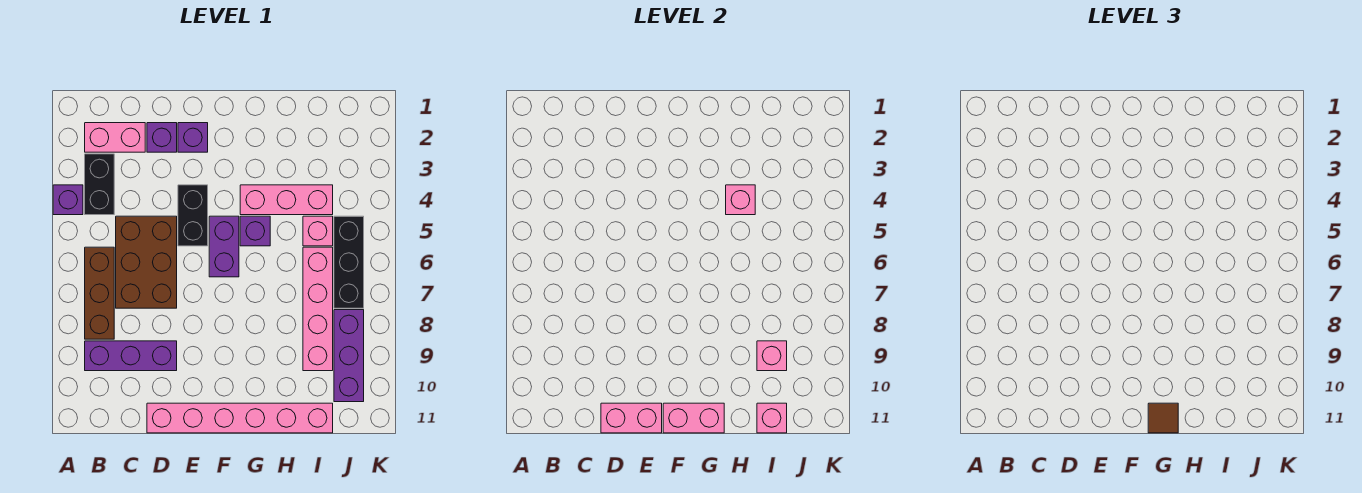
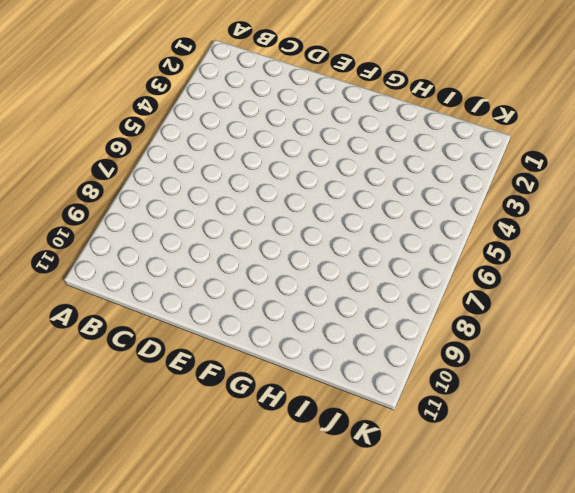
none -> purple brick A4 level 1
none -> pink brick B2:C2 level 1
none -> black brick B3:B4 level 1

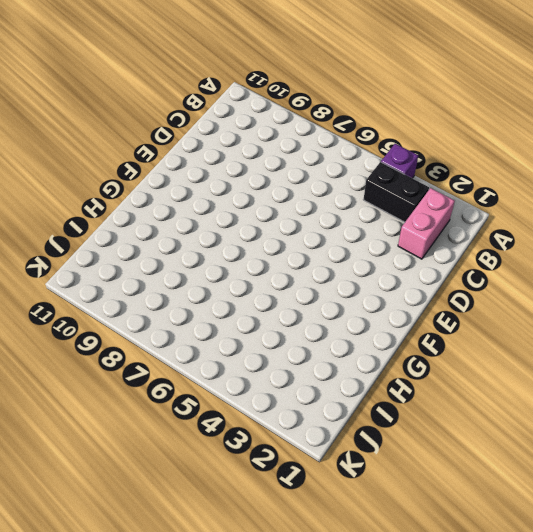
none -> brown brick B6:B8 level 1
none -> purple brick B9:D9 level 1
none -> brown brick C5:D7 level 1

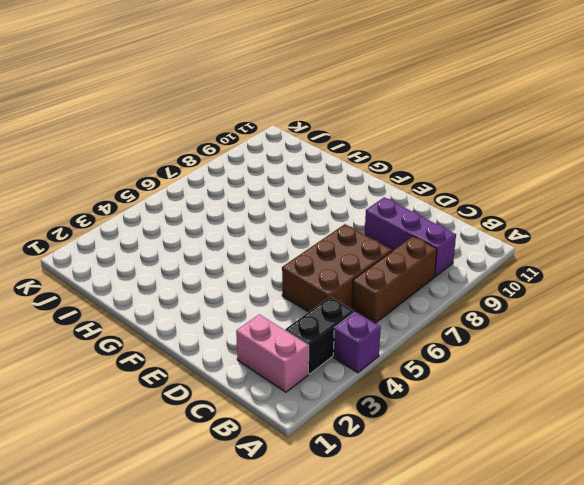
none -> purple brick D2 level 1
none -> pink brick D11:I11 level 1
none -> purple brick E2 level 1

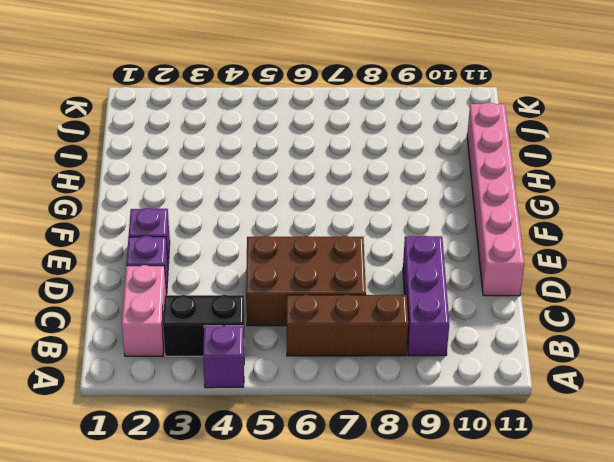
none -> black brick E4:E5 level 1
none -> purple brick F5:F6 level 1
none -> pink brick G4:I4 level 1

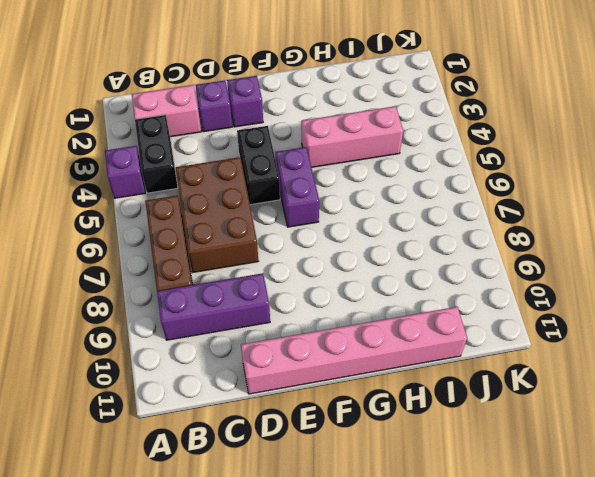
none -> purple brick G5 level 1
none -> pink brick I5 level 1
none -> pink brick I6:I9 level 1

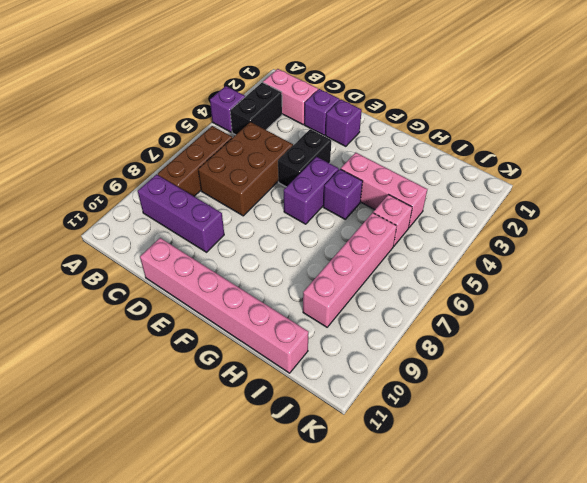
none -> black brick J5:J7 level 1
none -> purple brick J8:J10 level 1
none -> pink brick D11:E11 level 2

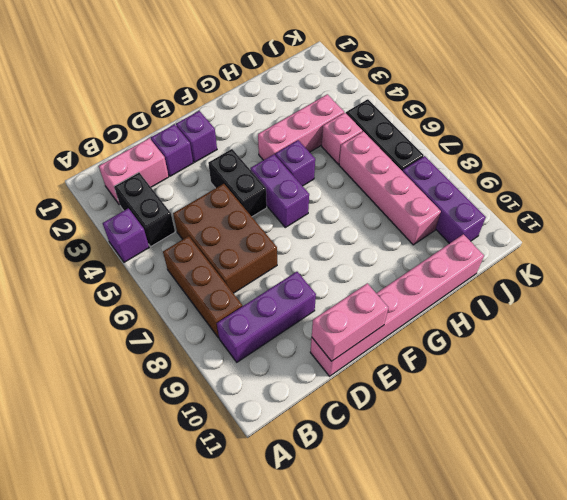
none -> pink brick F11:G11 level 2
none -> pink brick H4 level 2
none -> pink brick I9 level 2

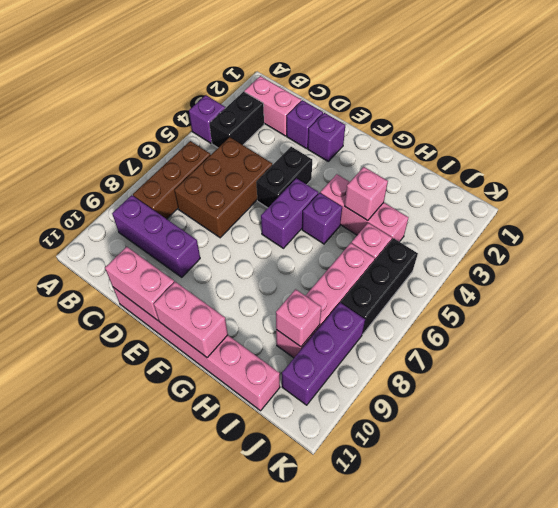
none -> pink brick I11 level 2
none -> brown tile G11 level 3

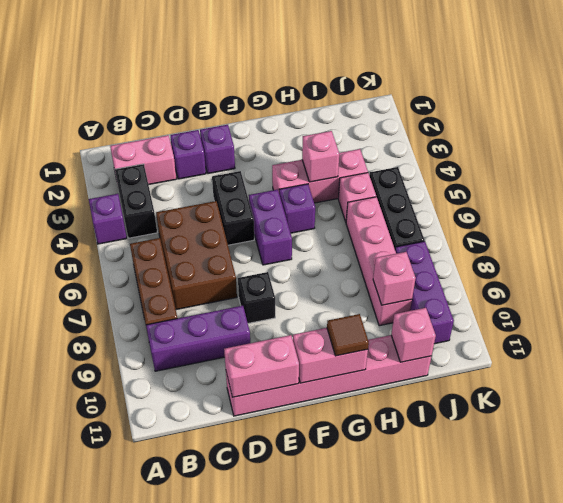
black brick E8 level 1 -> none

